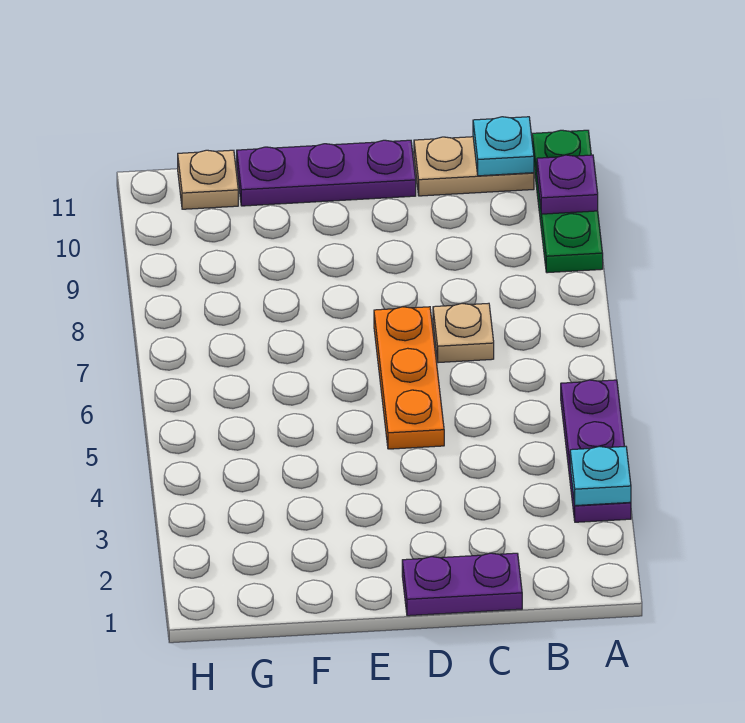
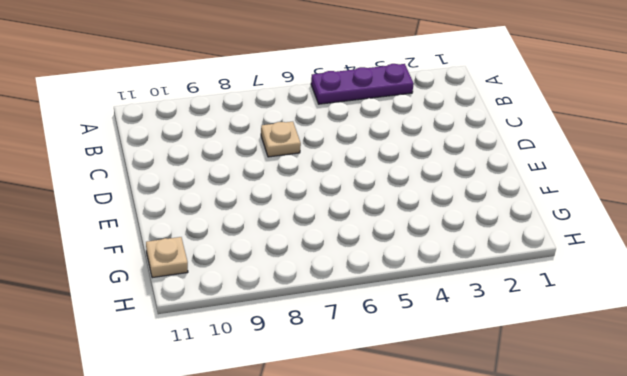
none -> green plate A9:A11 level 1
none -> tan plate B11:C11 level 1

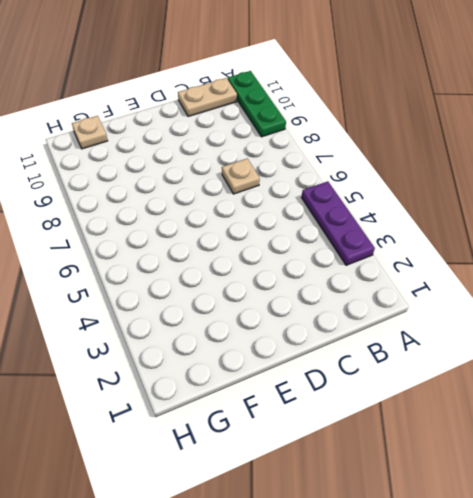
none -> purple plate C1:D1 level 1
none -> orange plate D5:D7 level 1

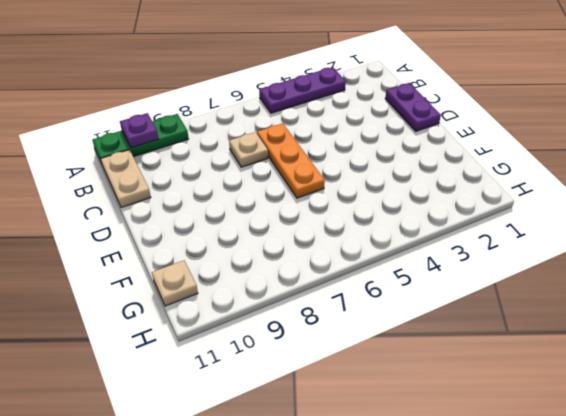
orange plate C6:E6 level 1 -> orange plate D5:D7 level 1
none -> purple plate D11:F11 level 1
none -> cyan plate A3 level 2

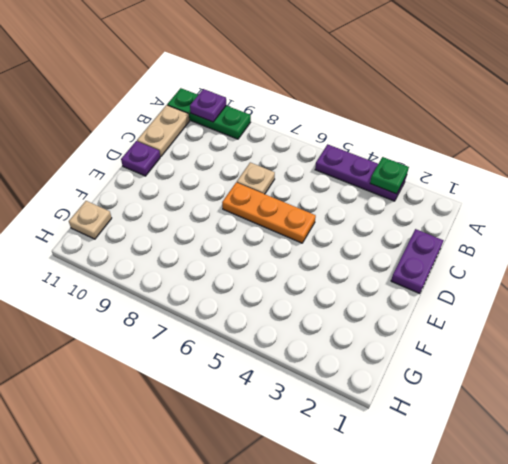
green plate A3 level 2 -> cyan plate A3 level 2
purple plate D11 level 1 -> purple plate D11:F11 level 1
none -> cyan plate B11 level 2

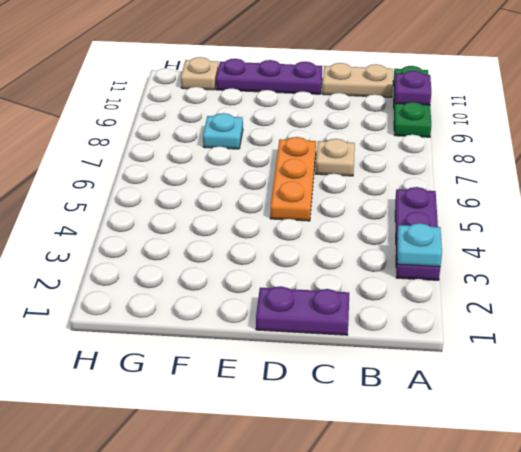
cyan plate F8 level 1 -> cyan plate B11 level 2

